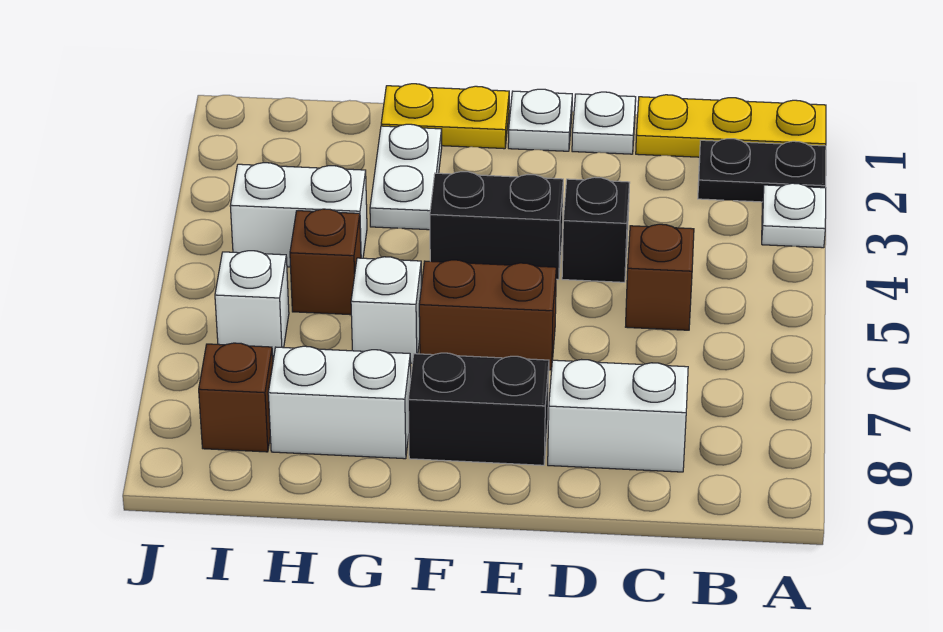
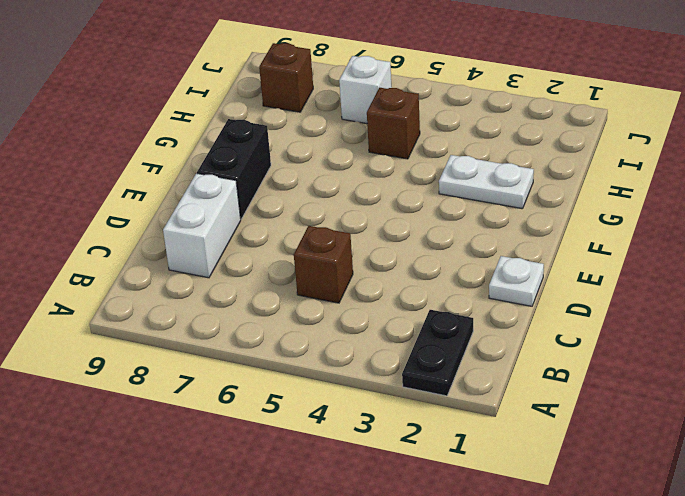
none -> yellow plate A1:C1 level 1
none -> white plate A3 level 1
none -> black brick D4 level 1

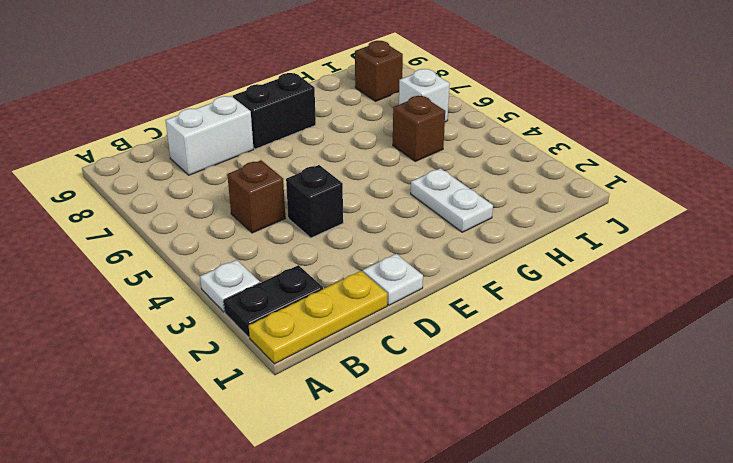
none -> white plate E1 level 1
none -> black brick E4:F4 level 1
none -> brown brick E6:F6 level 1

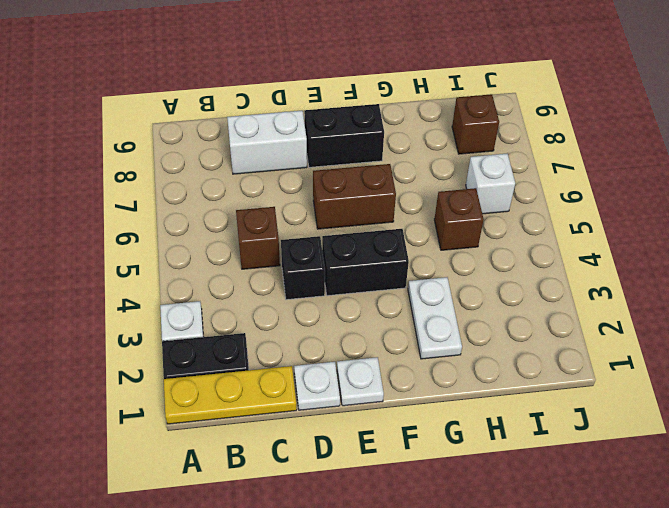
none -> yellow plate F1:G1 level 1
none -> white brick G6 level 1
none -> white brick G8:H8 level 1

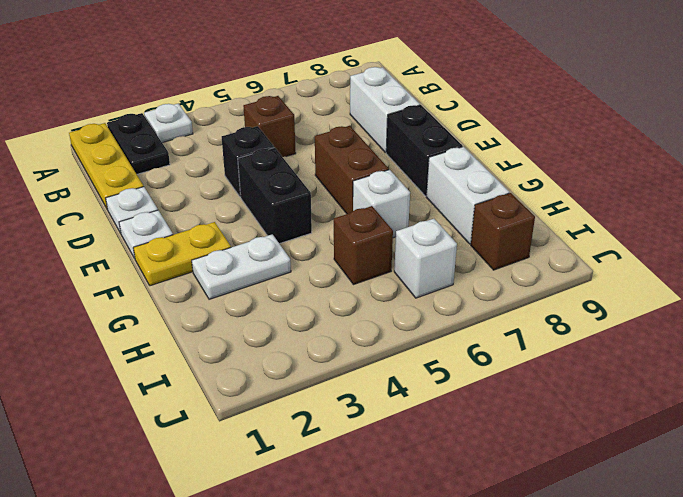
yellow plate F1:F2 level 1 -> yellow plate F1:G1 level 1
none -> white brick H4:I4 level 1

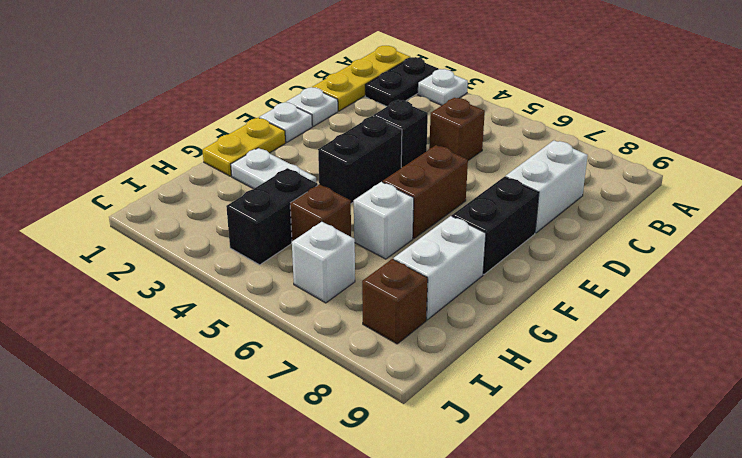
black brick H4:I4 level 1 -> white brick H4:I4 level 1

